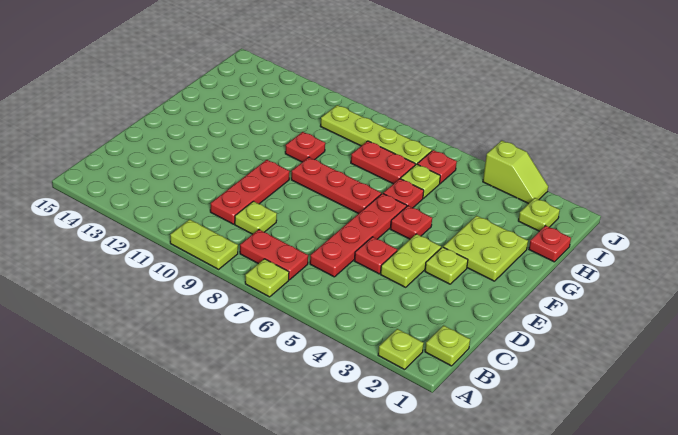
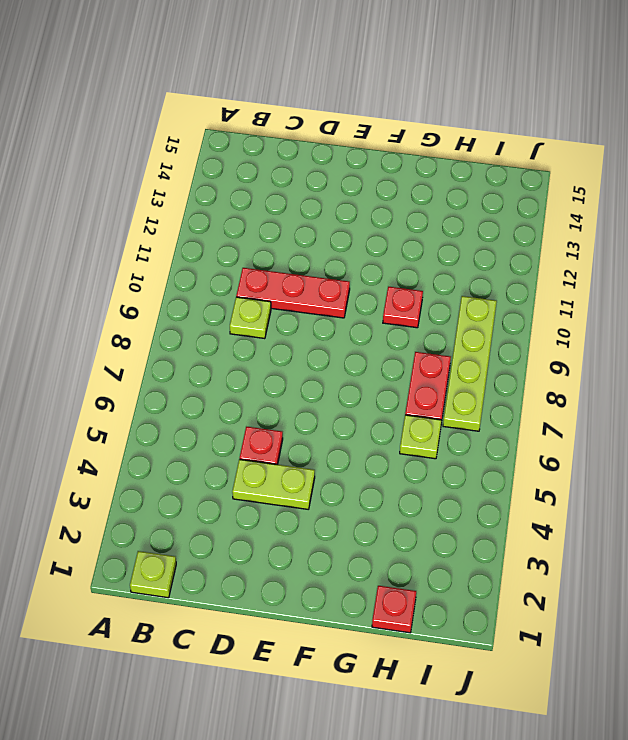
none -> lime plate A2 level 1
none -> lime plate A7 level 1
none -> lime plate A9:A10 level 1

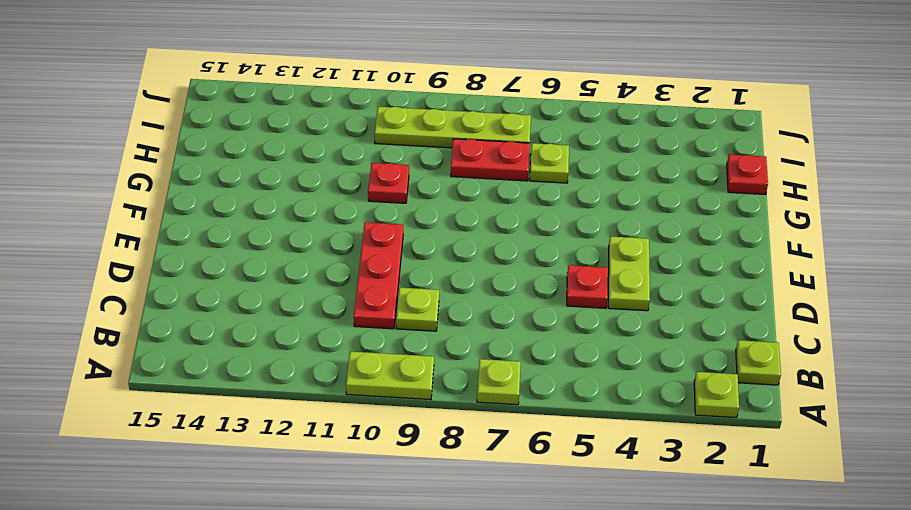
none -> red plate B7:B8 level 1
none -> red plate C6:F6 level 1
none -> lime plate E3 level 1

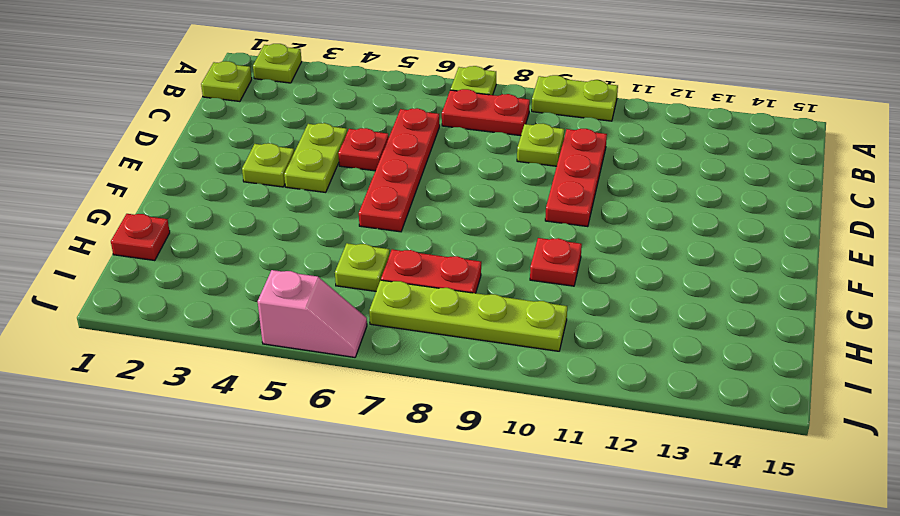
pink slope J5:J6 level 1 top 5 -> none
none -> lime plate F2:G3 level 1
none -> red plate F5 level 1
none -> red plate F7:F9 level 1

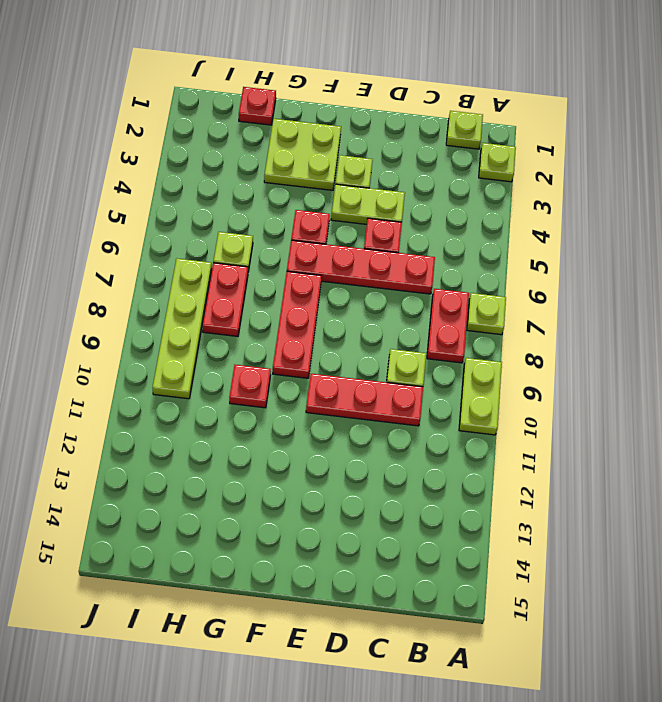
none -> red plate G6 level 1
none -> lime plate I2 level 1
none -> red plate I6 level 1

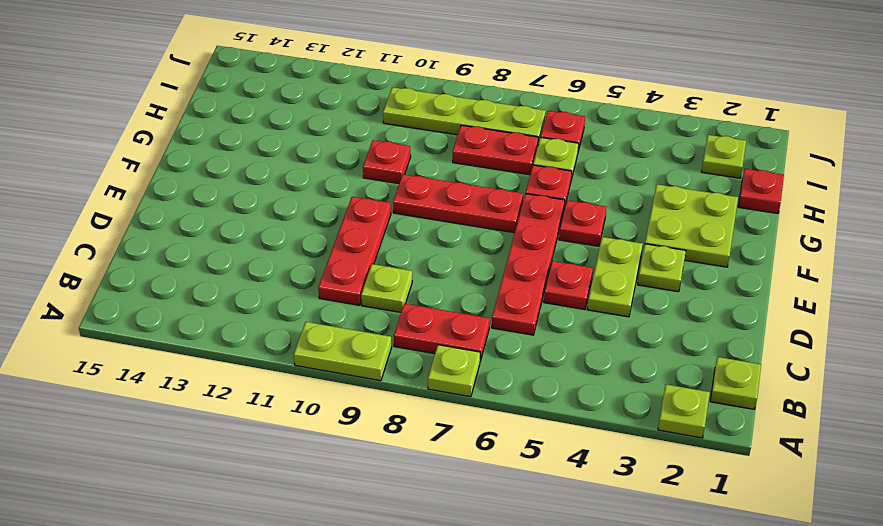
none -> lime slope J3:J4 level 1 top 4

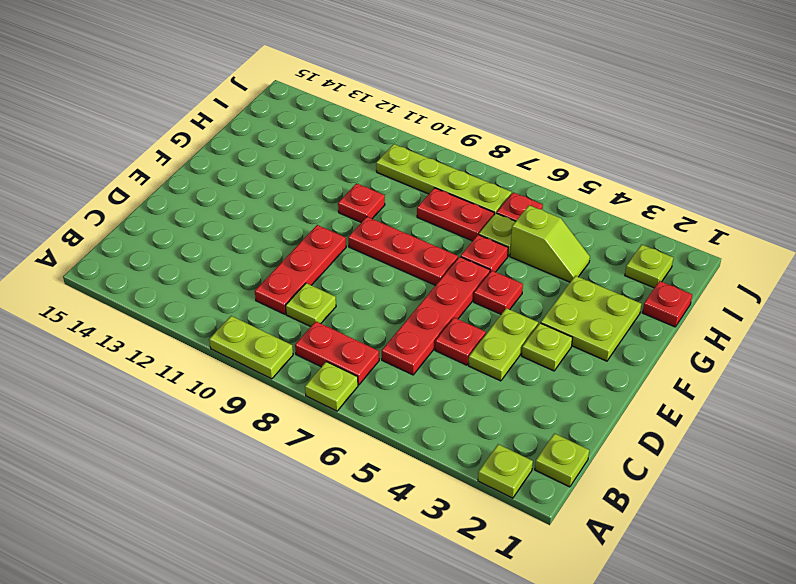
lime slope H4:H5 level 1 top 5 -> lime slope J3:J4 level 1 top 4

